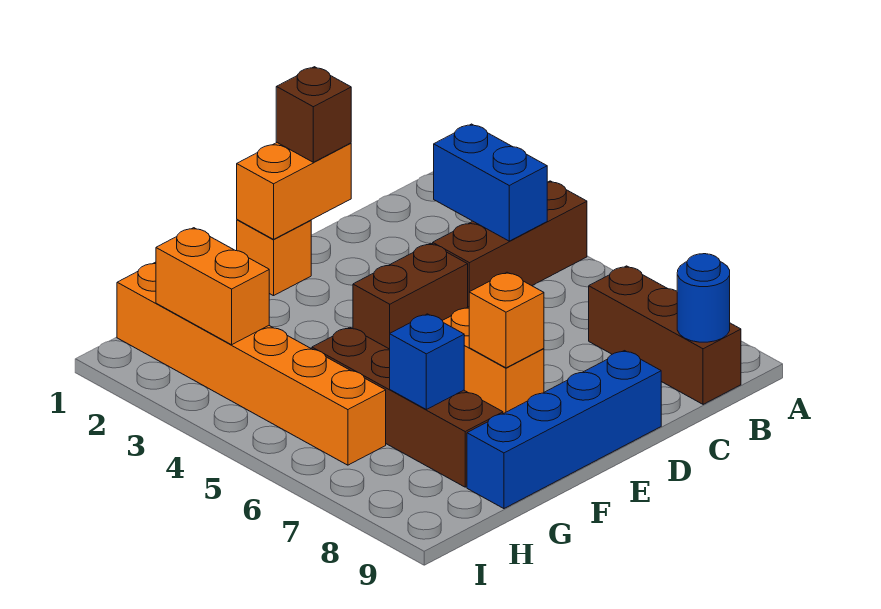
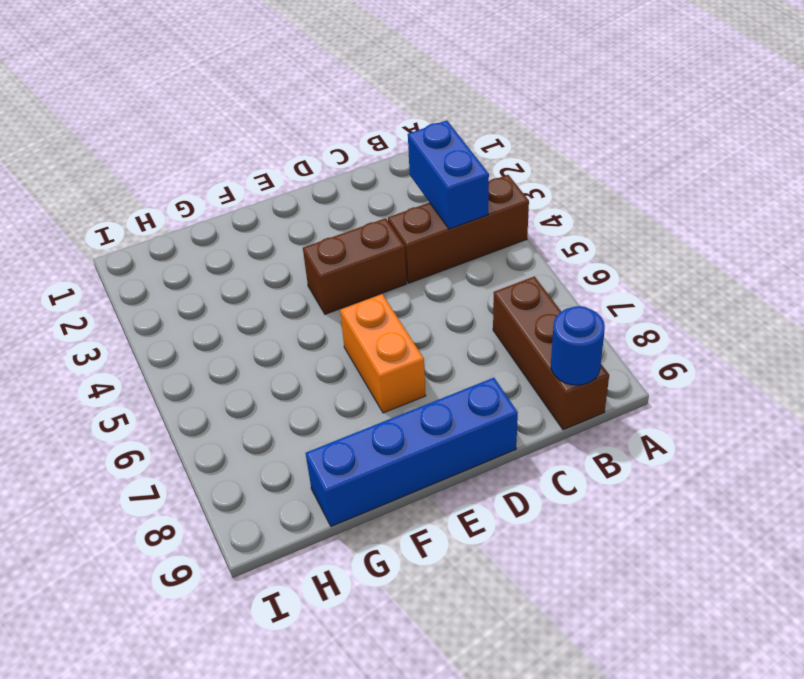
none -> orange brick E1 level 1
none -> brown brick G5:G8 level 1
none -> orange brick H1:H6 level 1

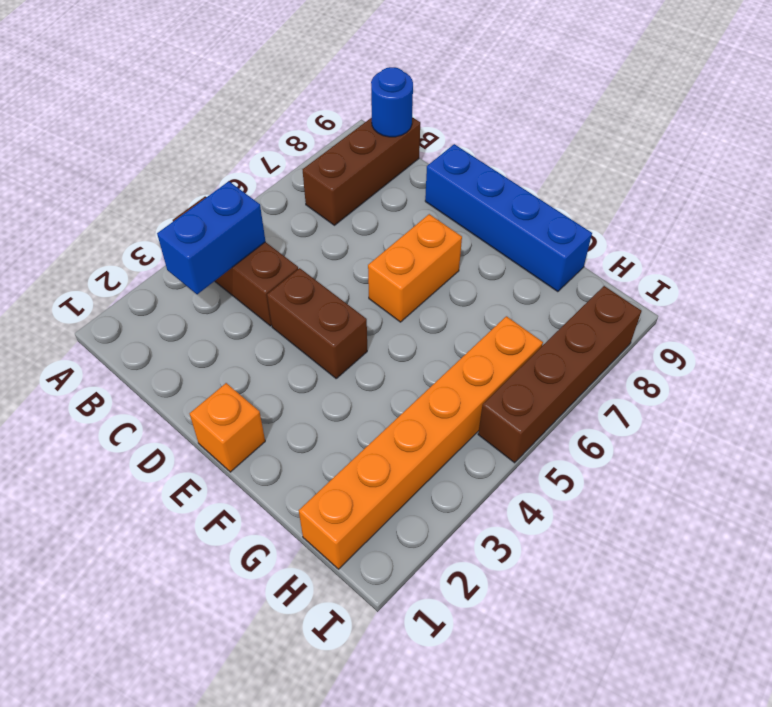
brown brick I5:I8 level 1 -> brown brick G5:G8 level 1
none -> orange brick D1:E1 level 2
none -> orange brick E7 level 2
none -> blue brick G7 level 2

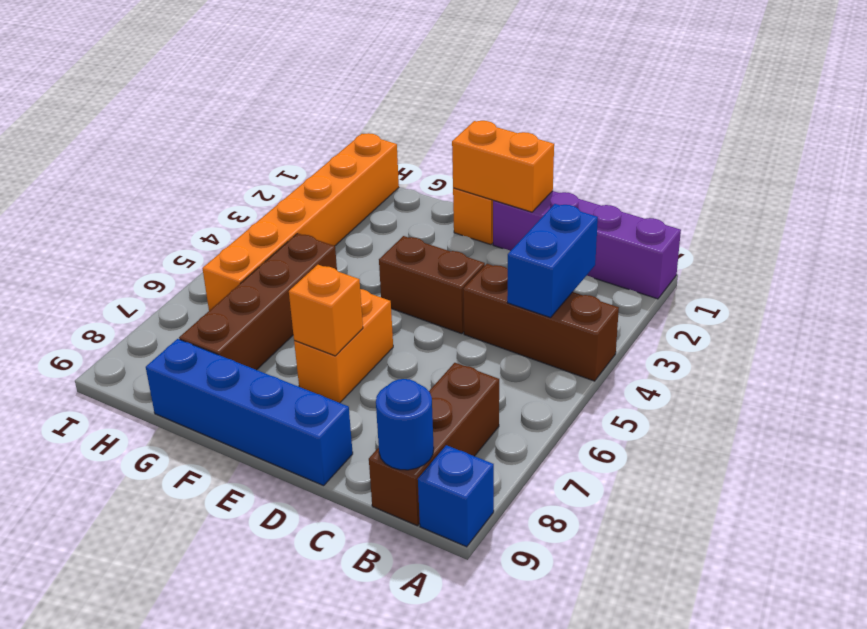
purple brick A1:D1 level 1 -> none
blue brick A9 level 1 -> blue brick G7 level 2
none -> orange brick H2:H3 level 2
none -> brown brick D1 level 3

